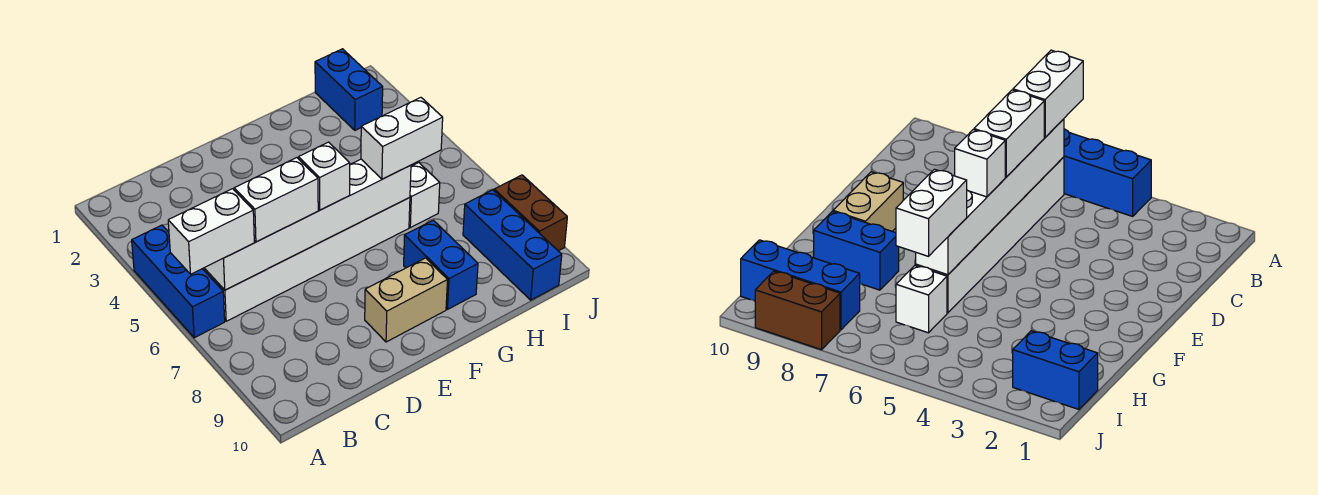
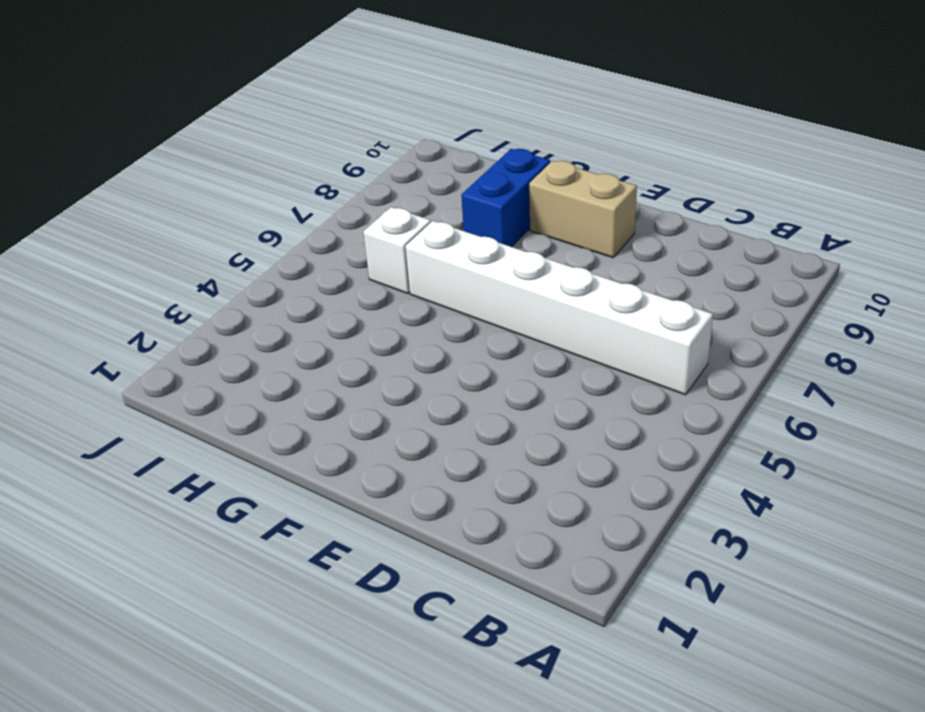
none -> blue brick A4:A6 level 1
none -> blue brick I1:I2 level 1
none -> blue brick I8:I10 level 1

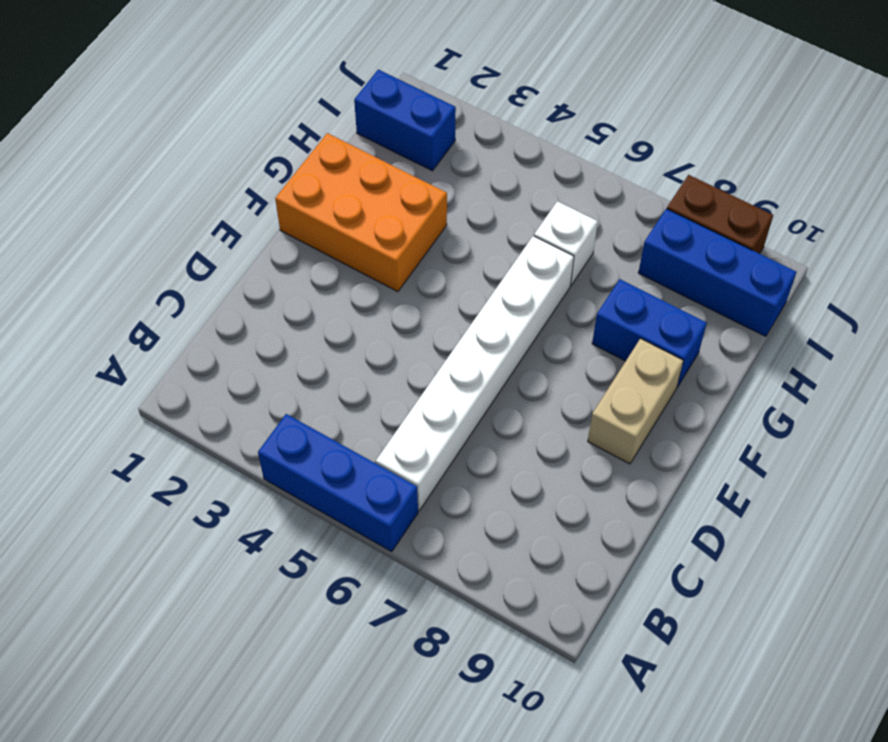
orange brick F1:G3 level 1 -> none
none -> white brick B6:G6 level 2
none -> white brick A6:B6 level 3
none -> white brick C6:D6 level 3

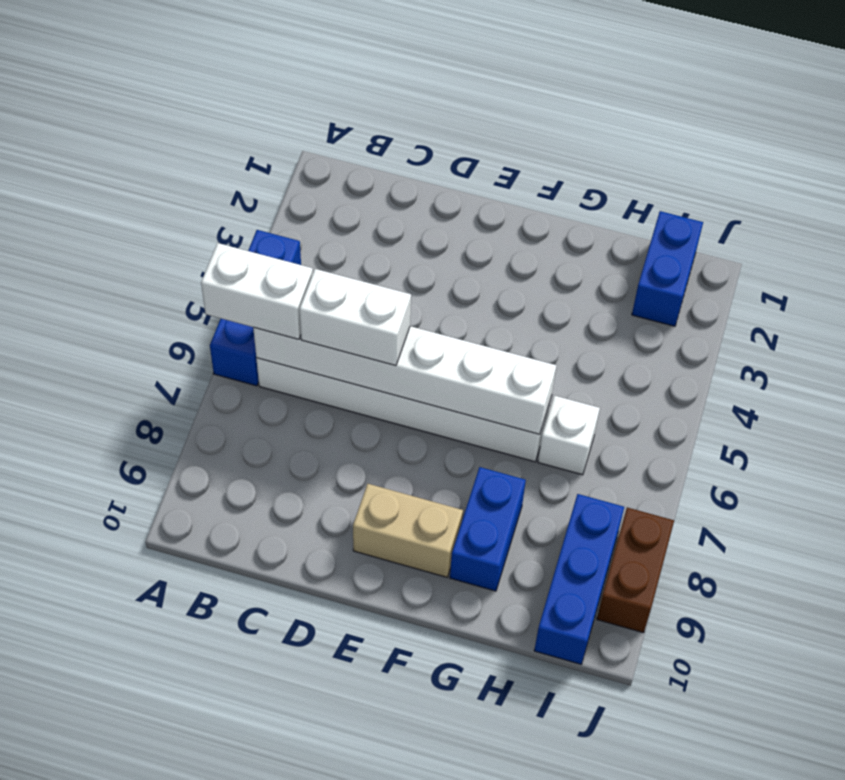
none -> white brick E6 level 3
none -> white brick G6:H6 level 3

